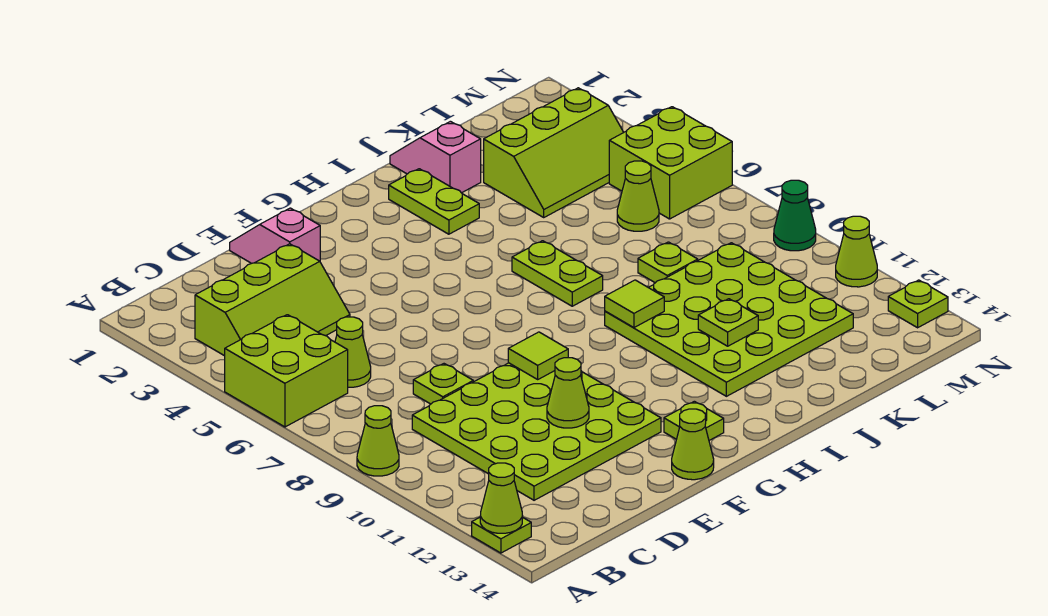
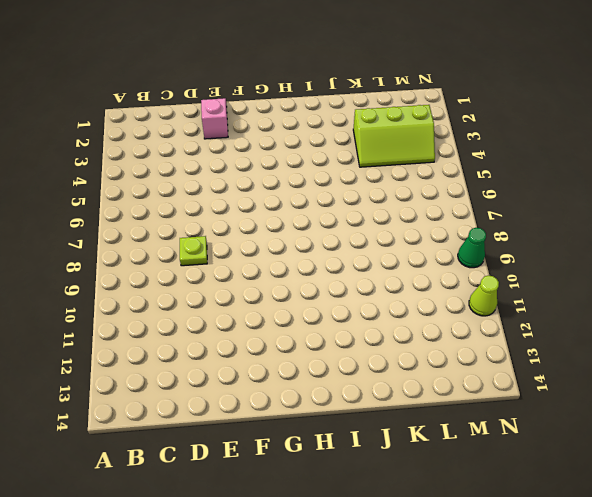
none -> lime brick A5:B6 level 1
none -> lime cone A9 level 1
none -> lime plate A13 level 1

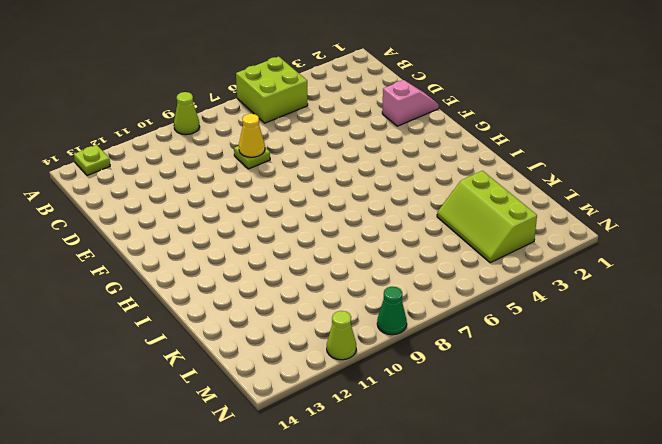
yellow cone D8 level 2 -> none
none -> lime slope B3:D4 level 1 top 3
none -> lime cone C6 level 1
none -> lime plate C9:F12 level 1

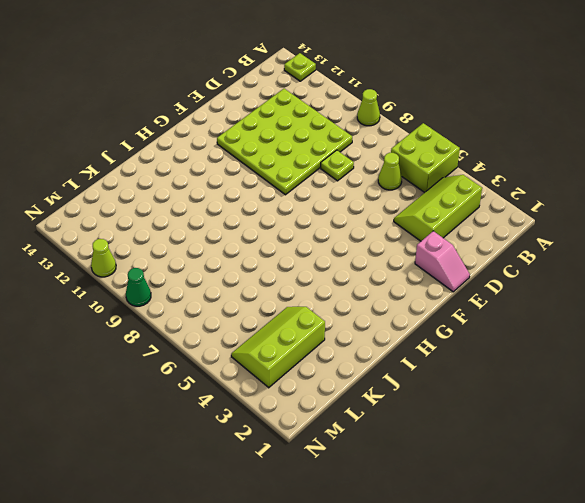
none -> lime cone F14 level 1
none -> lime plate G13 level 1
none -> lime plate I2:I3 level 1

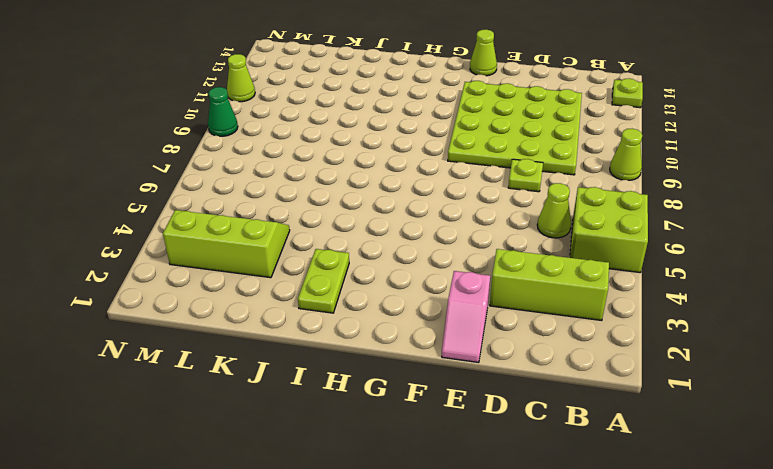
none -> lime plate G13 level 1
none -> lime plate I6:I7 level 1
none -> lime plate I9:L12 level 1

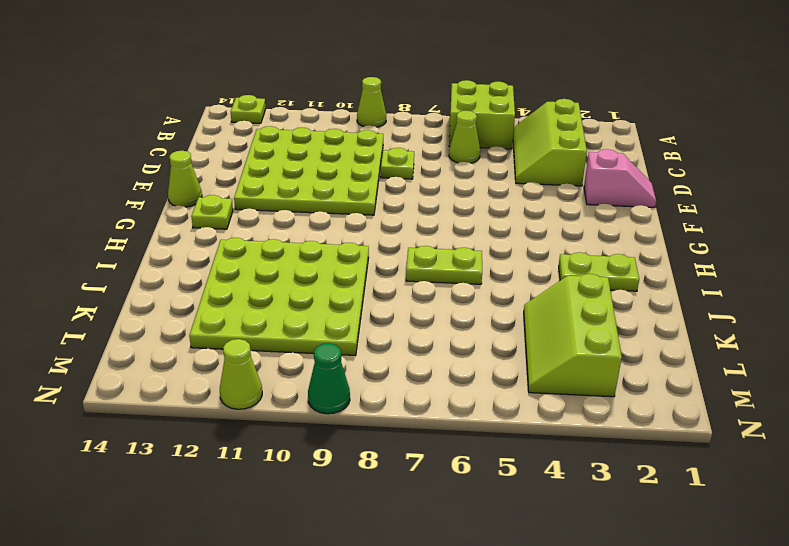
none -> pink slope J1:J2 level 1 top 2
none -> lime plate K8 level 1
none -> lime cone L6 level 1

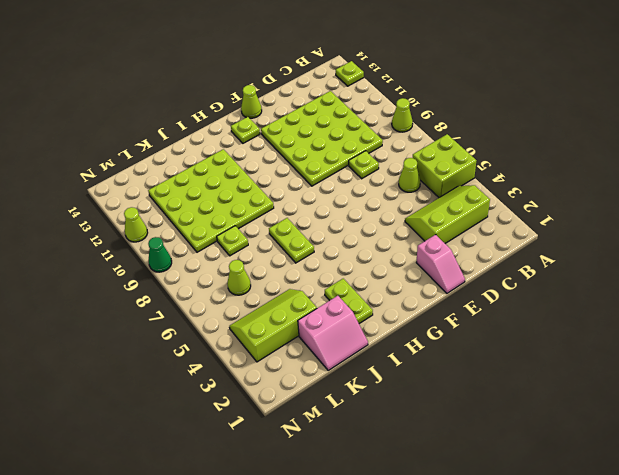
pink slope J1:K2 level 1 top 2 -> pink slope J1:J2 level 1 top 2
none -> lime brick M5:N6 level 1
none -> lime plate N13 level 1
none -> lime cone A13 level 2

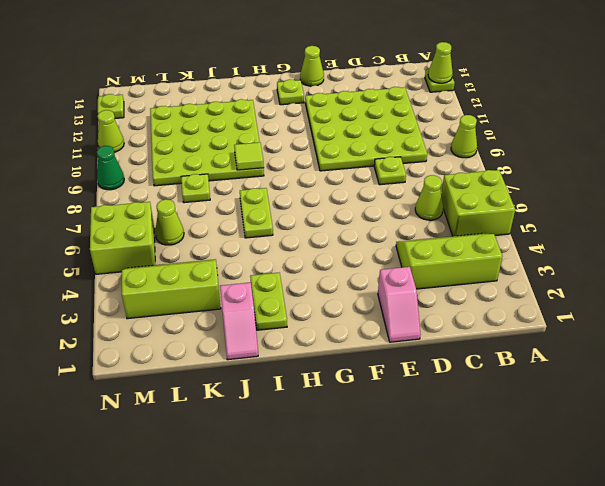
none -> lime cone E11 level 2
none -> lime tile F9 level 2
none -> lime plate J11 level 2

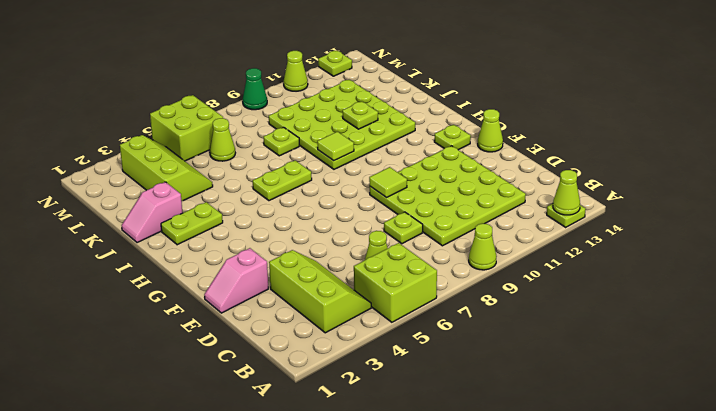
none -> lime cone E11 level 2

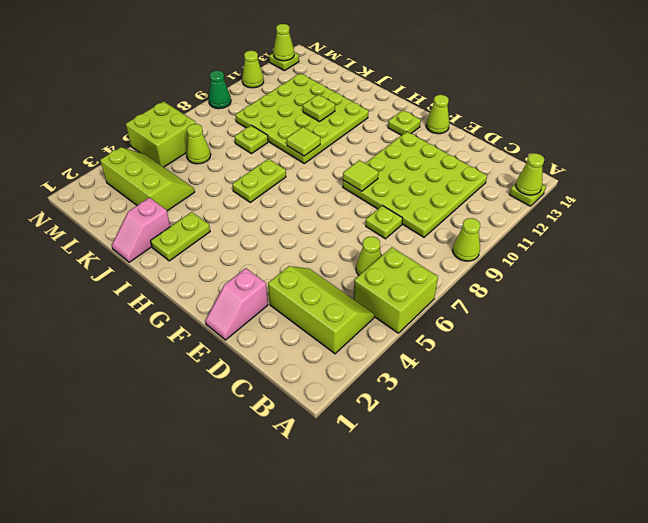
lime cone N13 level 2 -> lime cone E11 level 2

